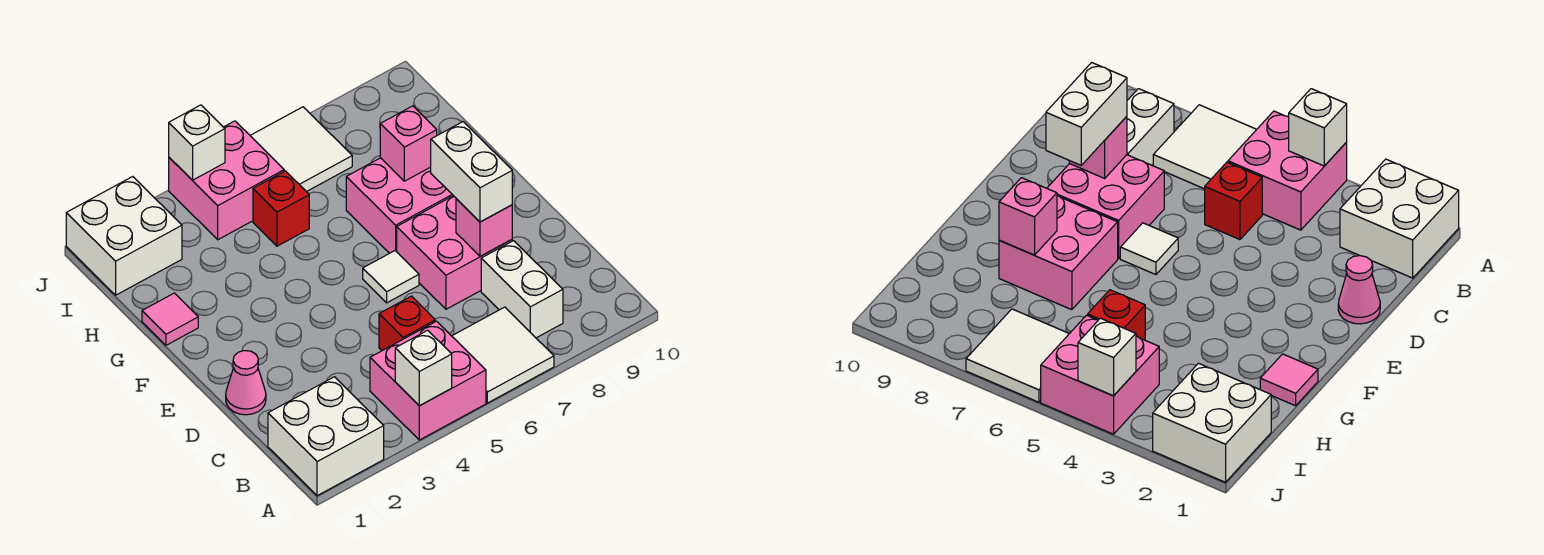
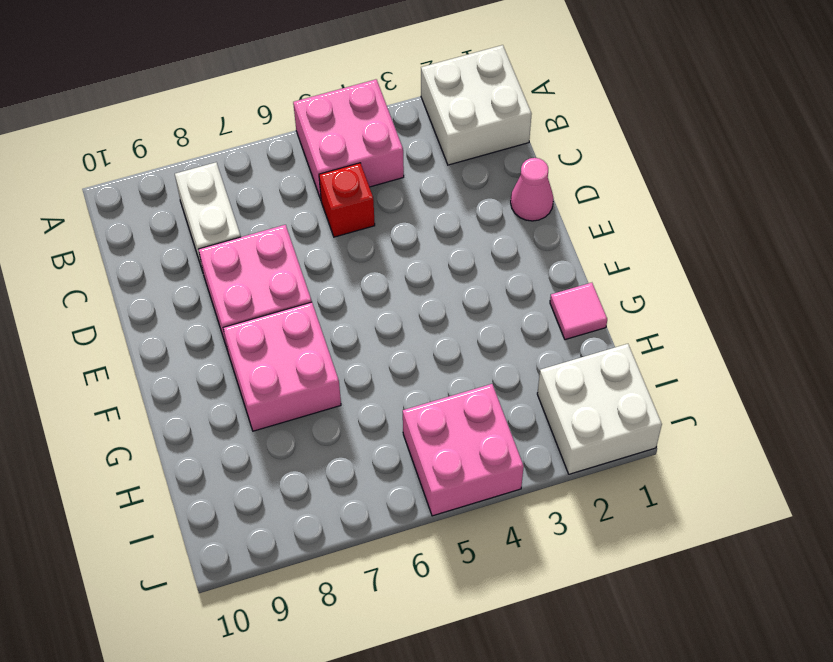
none -> white tile A6:B7 level 1
none -> white tile E6 level 1
none -> red brick H5 level 1

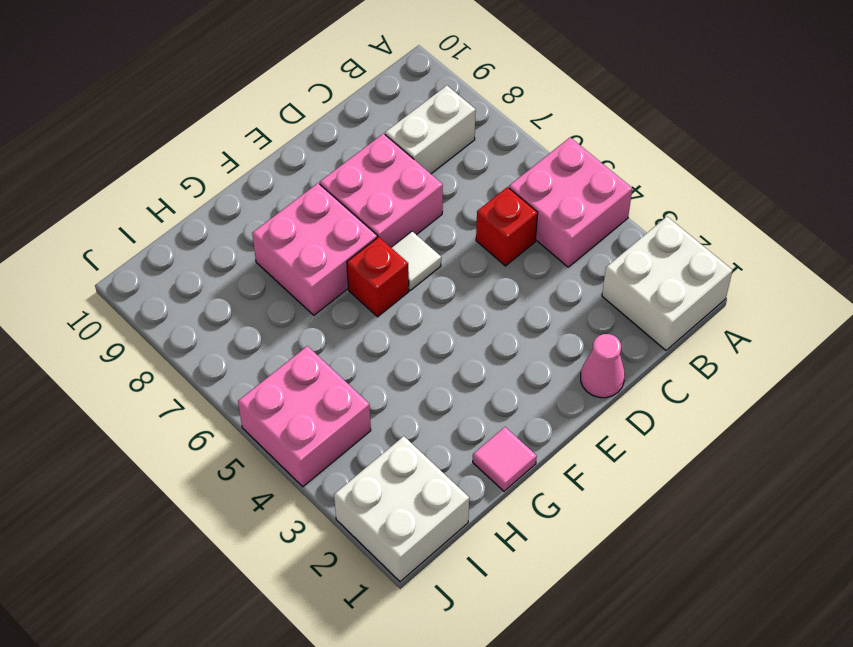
red brick F6 level 1 -> red brick H5 level 1
none -> white tile A6:B7 level 1
none -> white tile I6:J7 level 1
none -> white brick A4 level 2

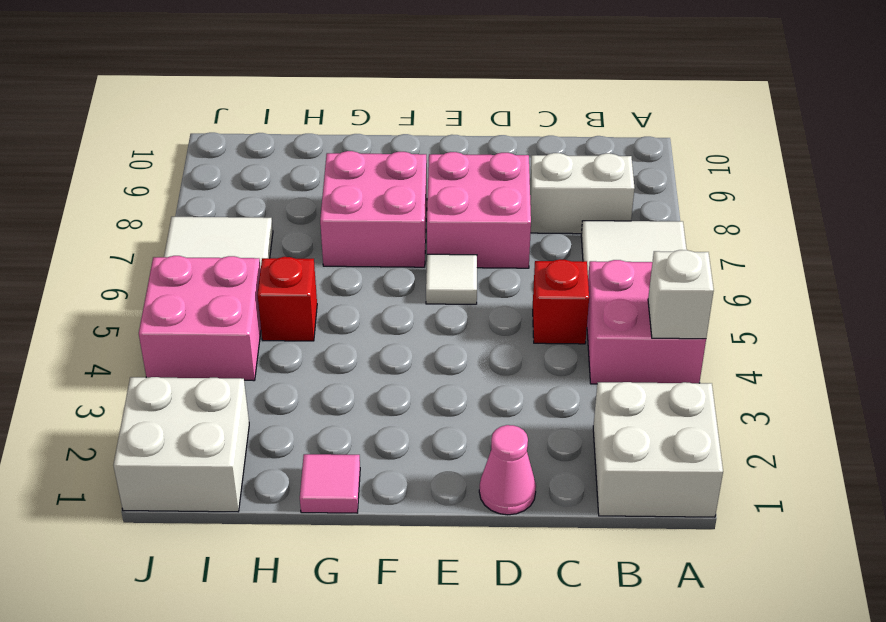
none -> pink brick D8 level 2
none -> pink brick G8 level 2
none -> white brick J4 level 2

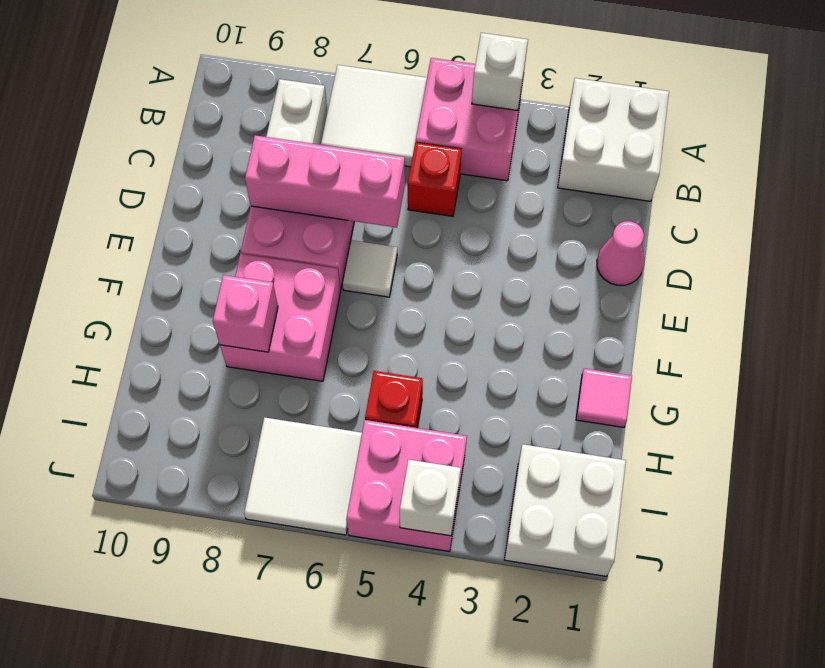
pink brick D6:D8 level 2 -> pink brick D8 level 2
none -> white brick D8:E8 level 3

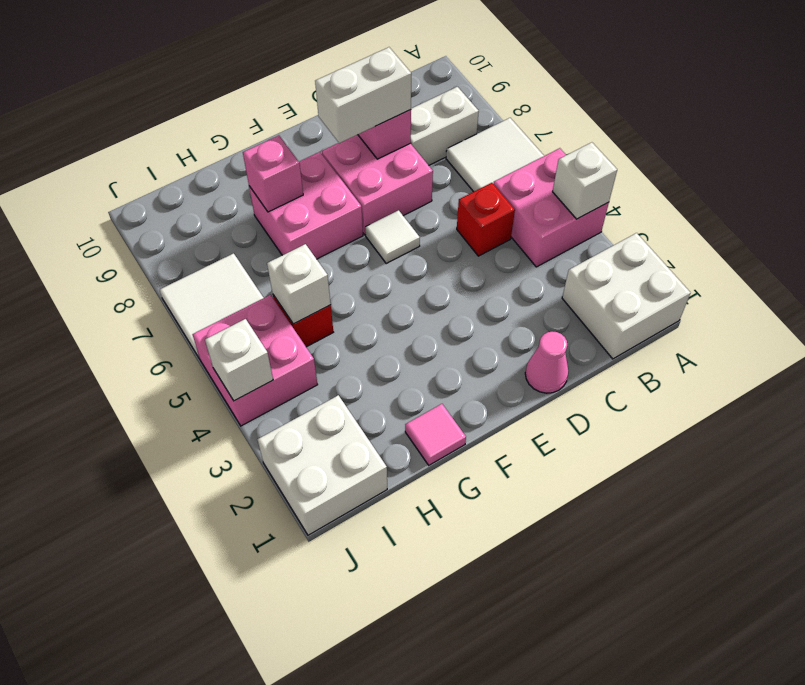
white brick H5 level 2 -> none

